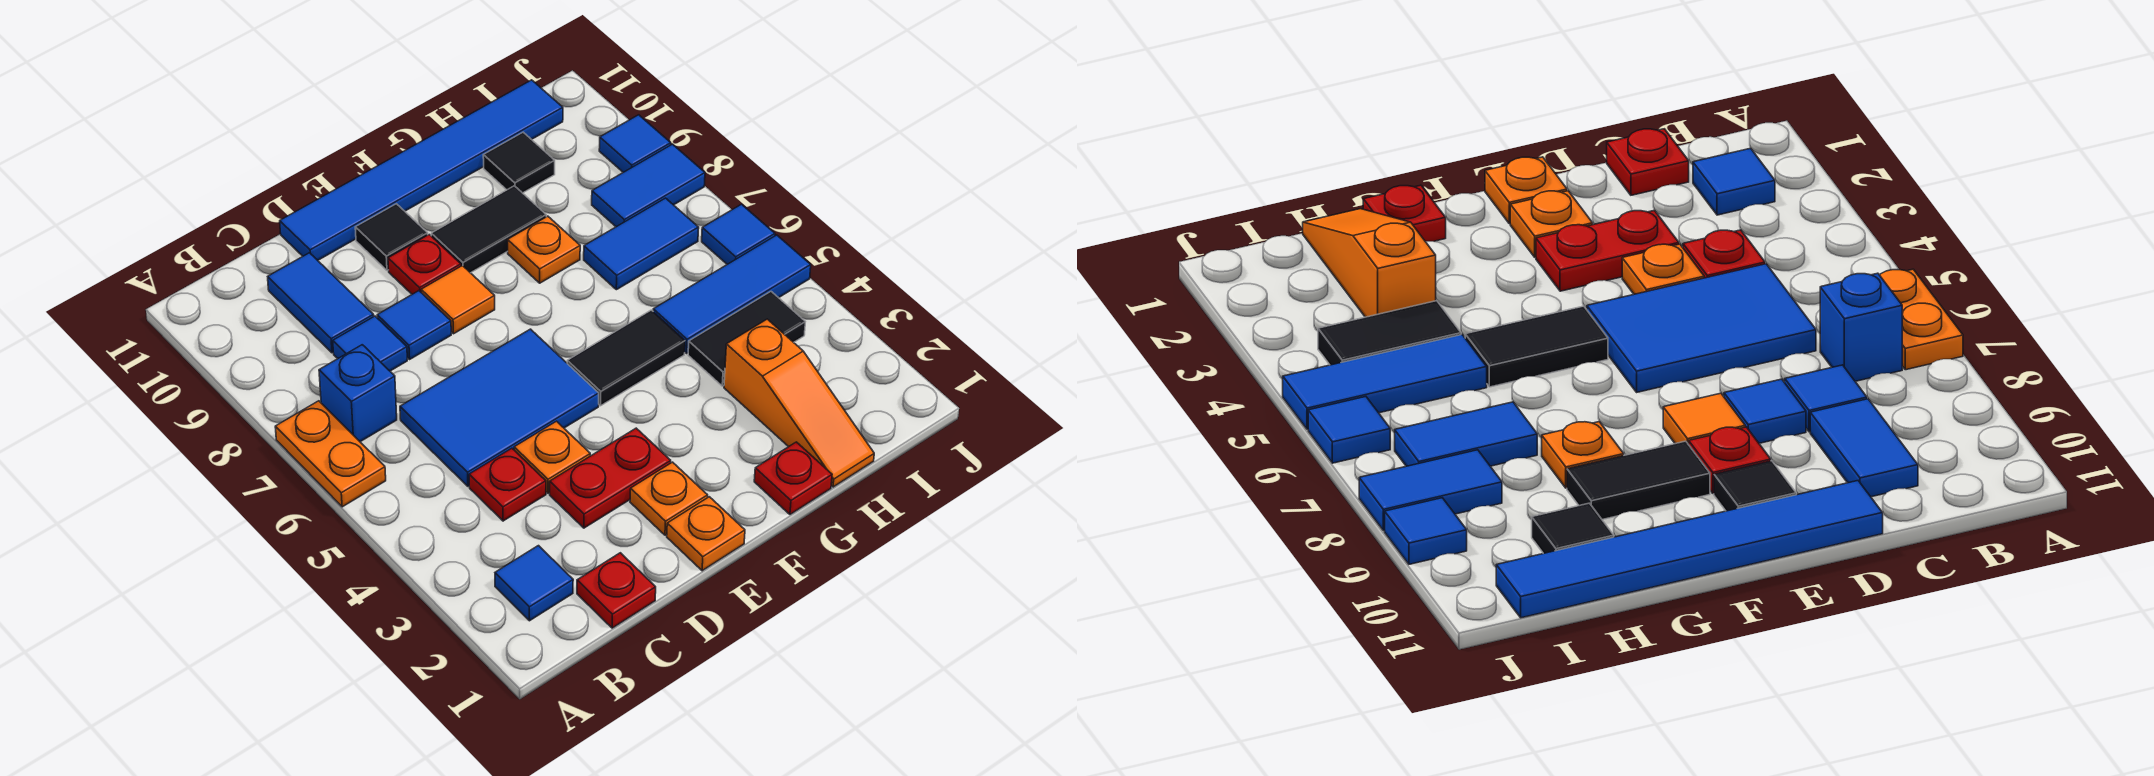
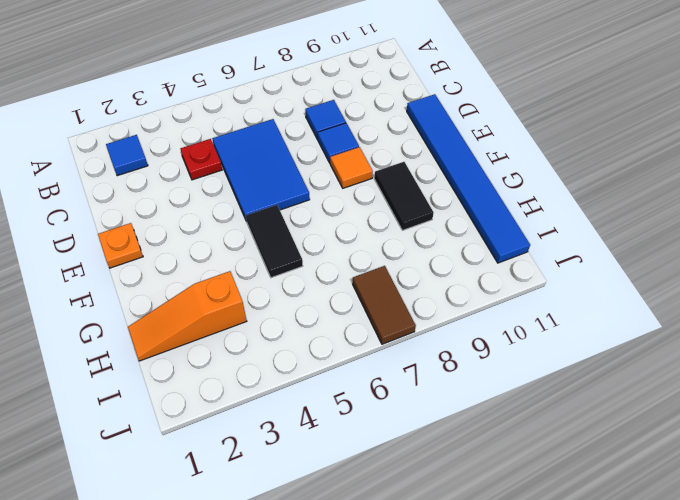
brown tile I7:J7 level 1 -> blue tile H7:I7 level 1
none -> orange plate A6:A7 level 1
none -> blue brick B7 level 1
none -> red plate C1 level 1

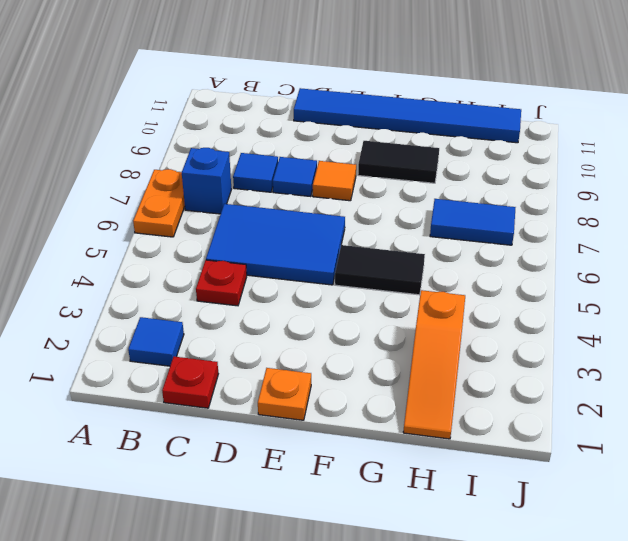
none -> blue tile C9:C10 level 1
none -> red plate D3:E3 level 1
none -> orange plate D4 level 1

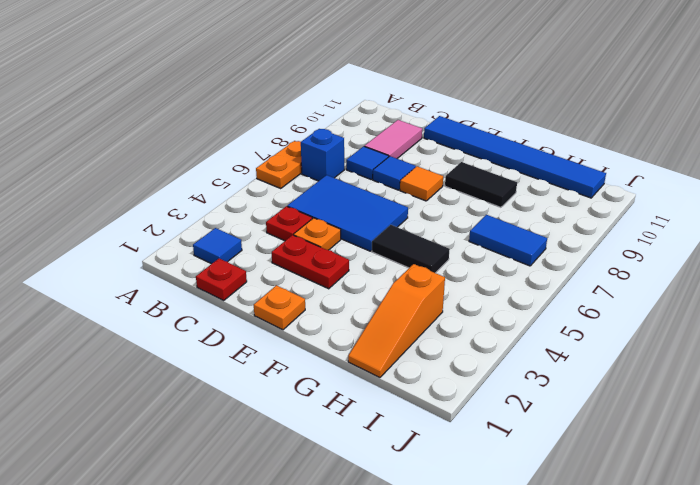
pink tile C9:C10 level 1 -> blue tile C9:C10 level 1
none -> orange plate E2 level 1
none -> red plate E9 level 1
none -> black tile E10 level 1

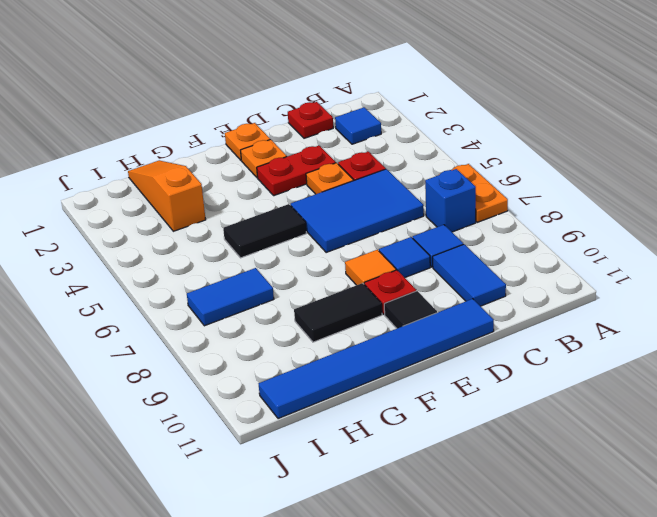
none -> red plate G1 level 1
none -> orange plate G8 level 1
none -> black tile H4:I4 level 1

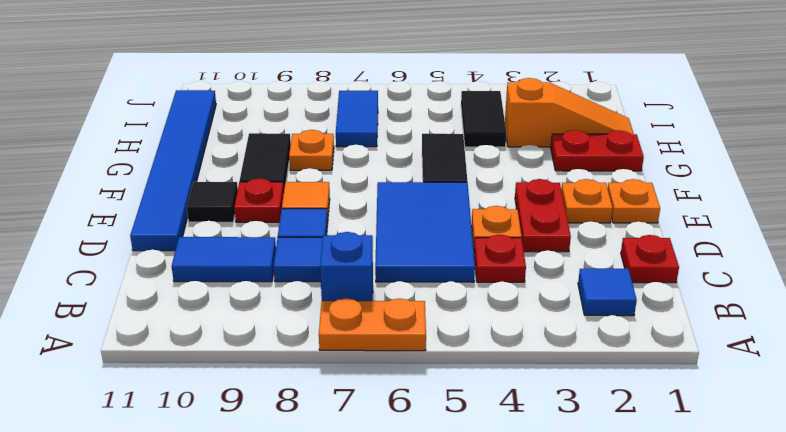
red plate G1:G2 level 1 -> red plate G1 level 1
none -> blue tile H5:J5 level 1
none -> black tile H10 level 1
none -> blue tile I8:J8 level 1

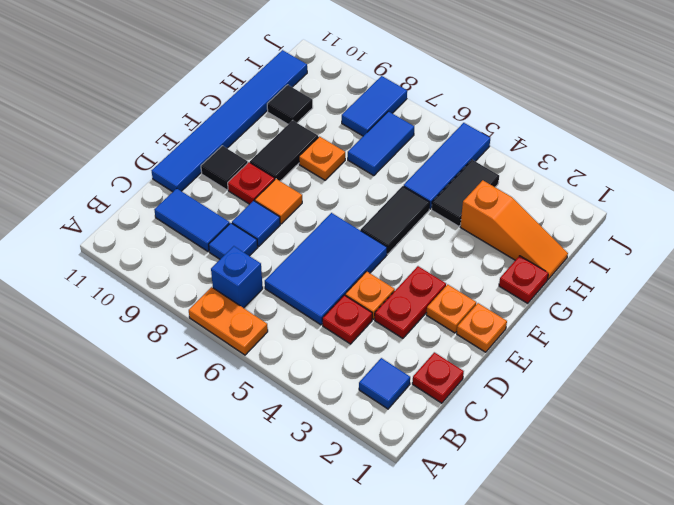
none -> blue tile J6 level 1
none -> blue tile J9 level 1

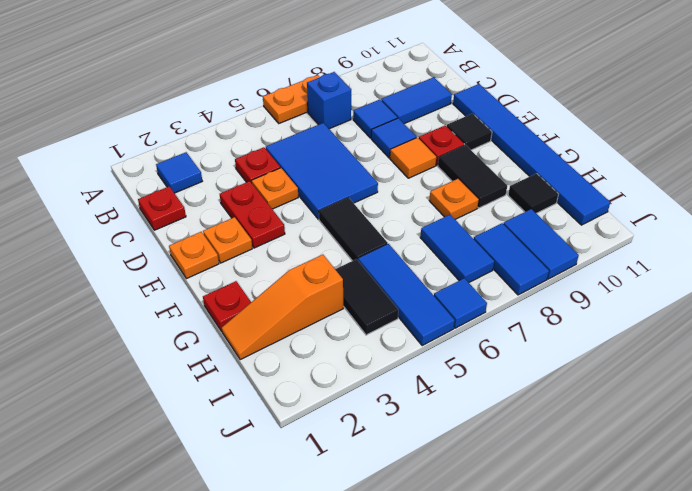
blue tile I9:J9 level 1 -> blue tile J9 level 1

